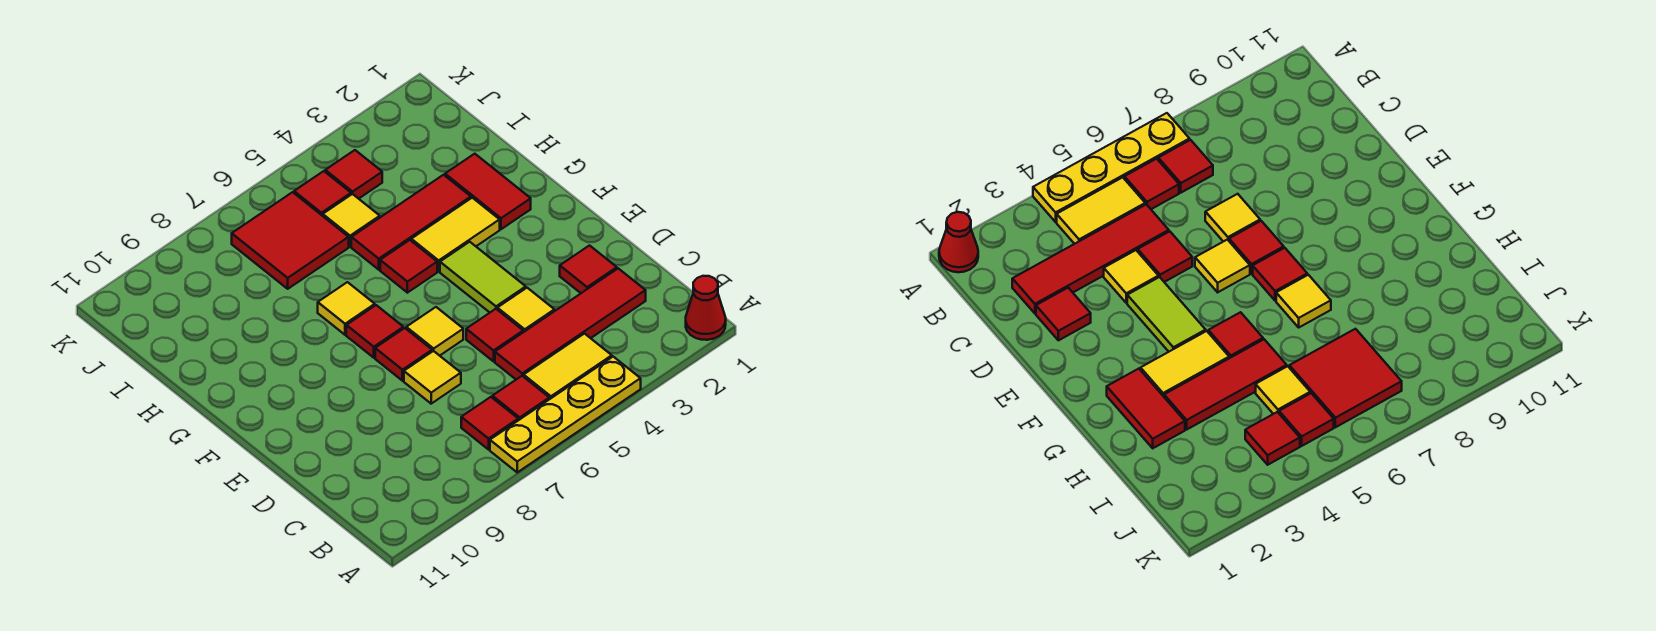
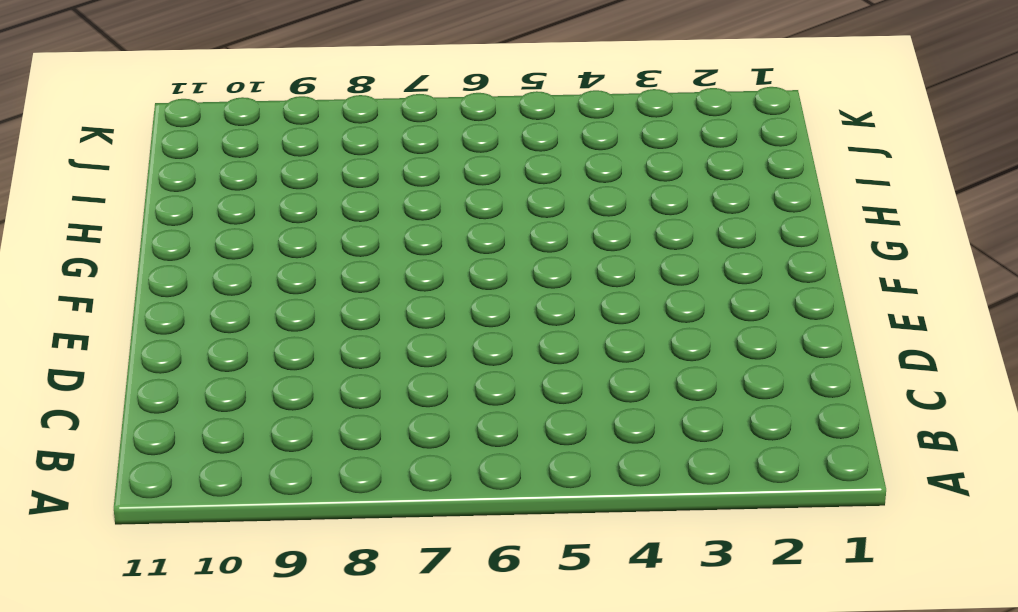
none -> red cone A1 level 1
none -> yellow plate A4:A7 level 1
none -> yellow tile B4:B5 level 1

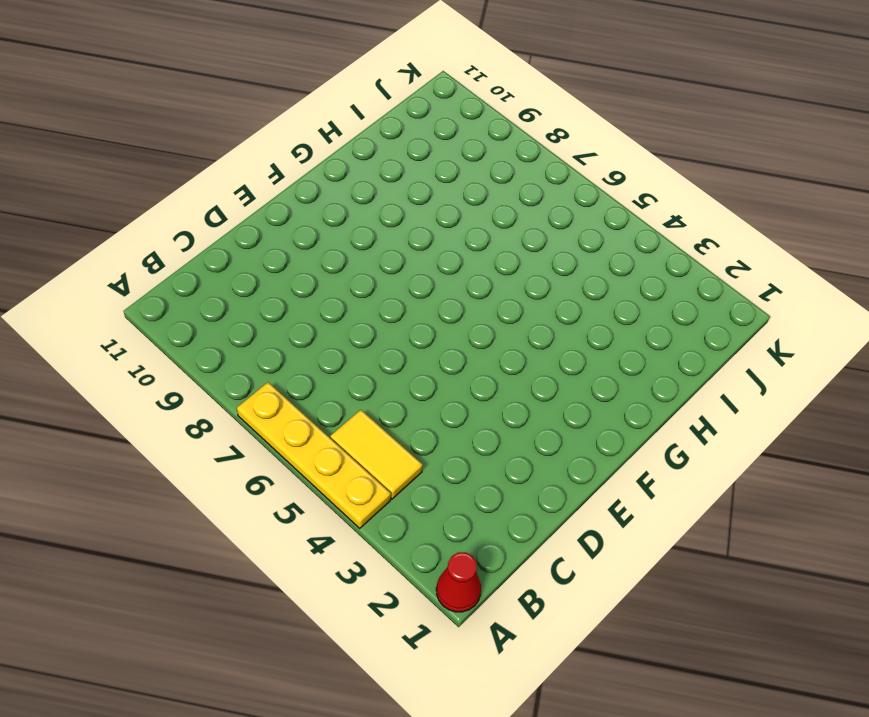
none -> red tile B6 level 1
none -> red tile B7 level 1
none -> red tile C2:C5 level 1

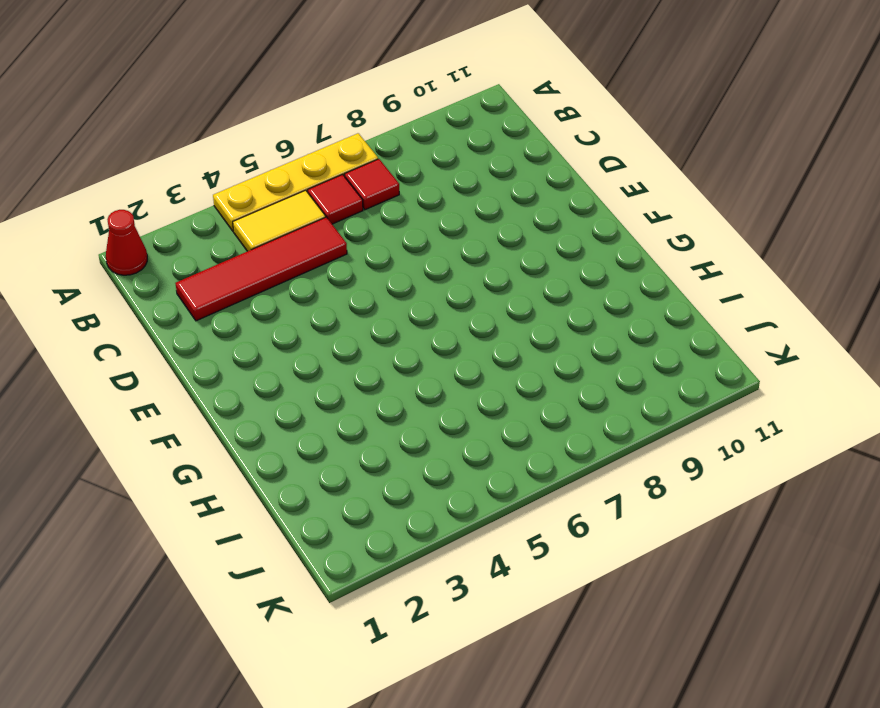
none -> red tile D2 level 1
none -> yellow tile D4 level 1
none -> red tile D5 level 1

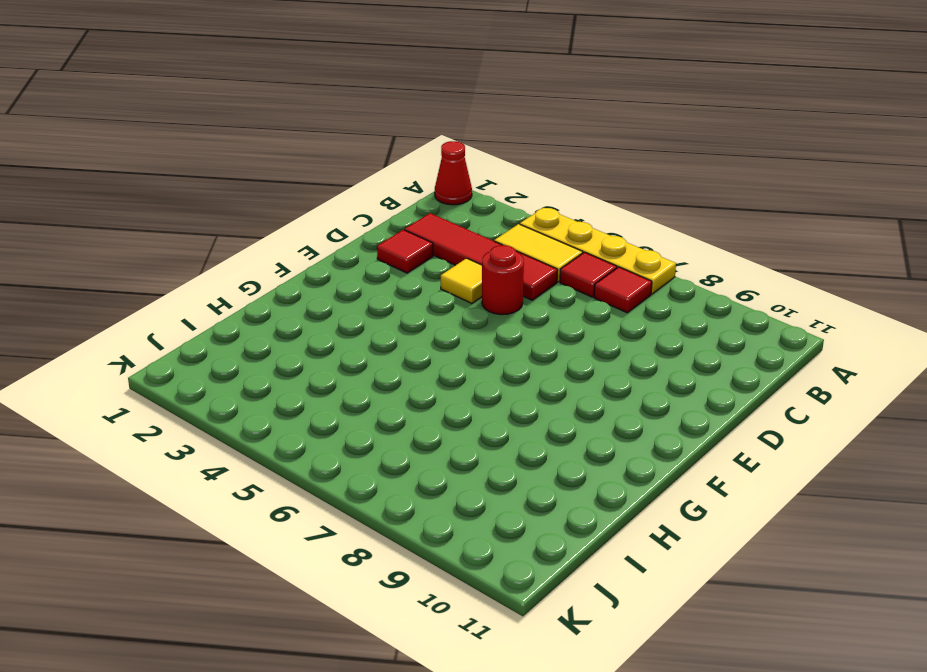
red round brick D5 level 1 -> red tile D5 level 1
none -> yellow tile D7 level 1
none -> lime tile E4:F4 level 1
none -> yellow tile E6 level 1

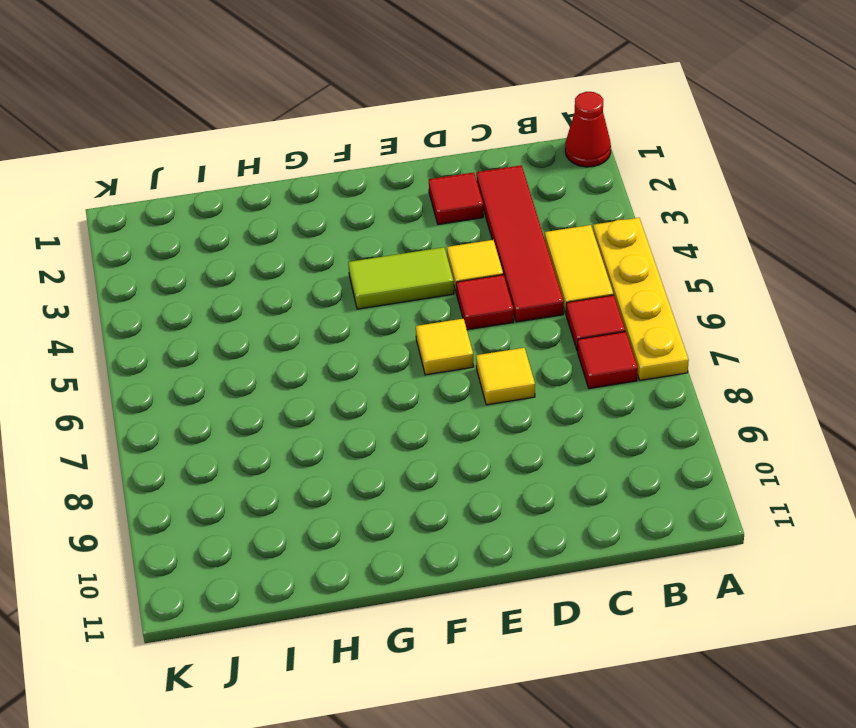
none -> red tile E7 level 1
none -> red tile F7 level 1
none -> red tile G2:H2 level 1

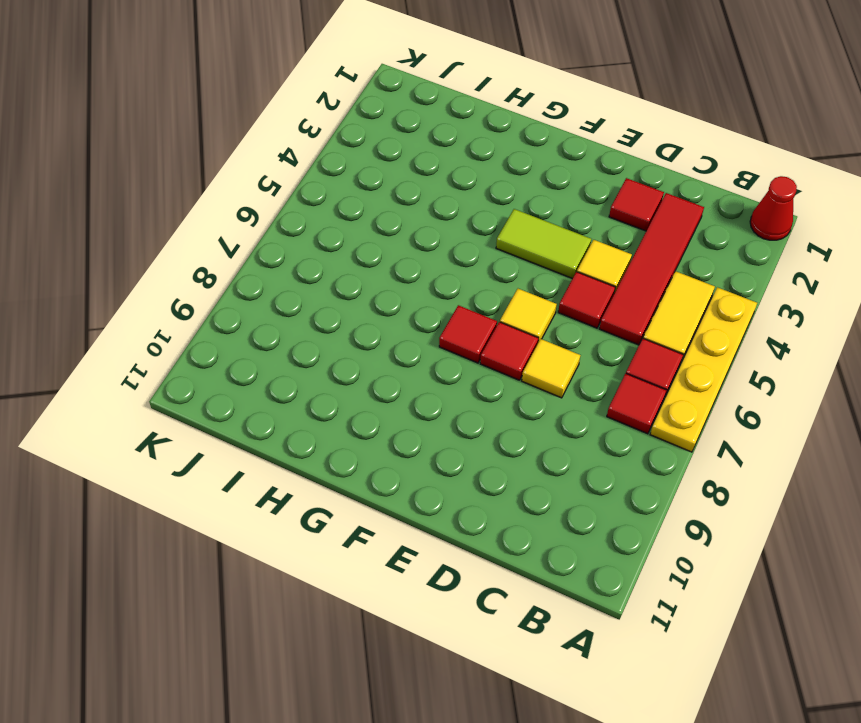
none -> red tile G2:H2 level 1
none -> yellow tile G3:G4 level 1
none -> red tile G5 level 1

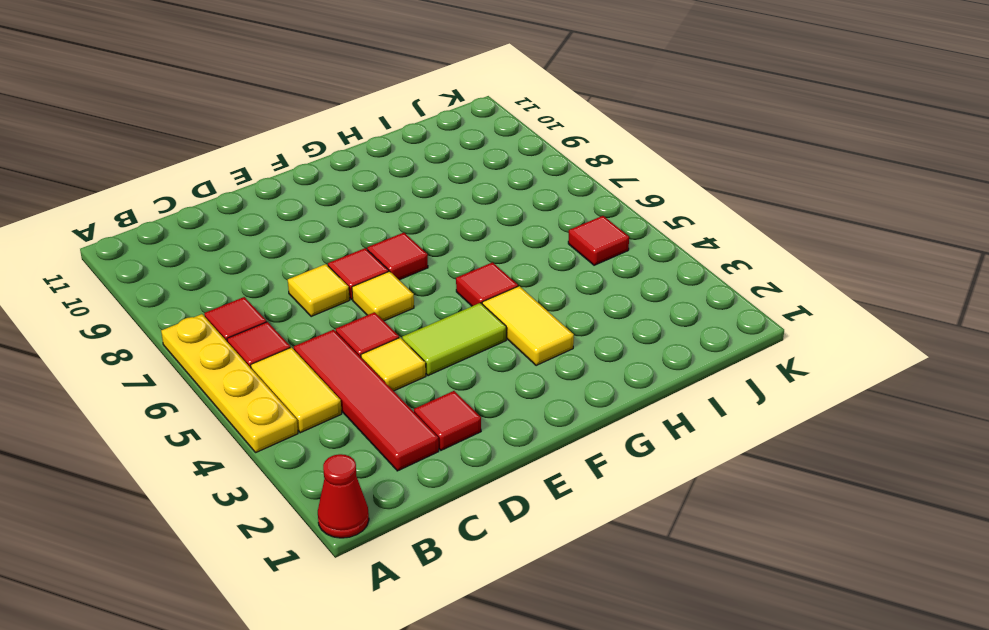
none -> red tile G2:H2 level 1
none -> yellow tile G7 level 1
none -> red tile H3:H5 level 1

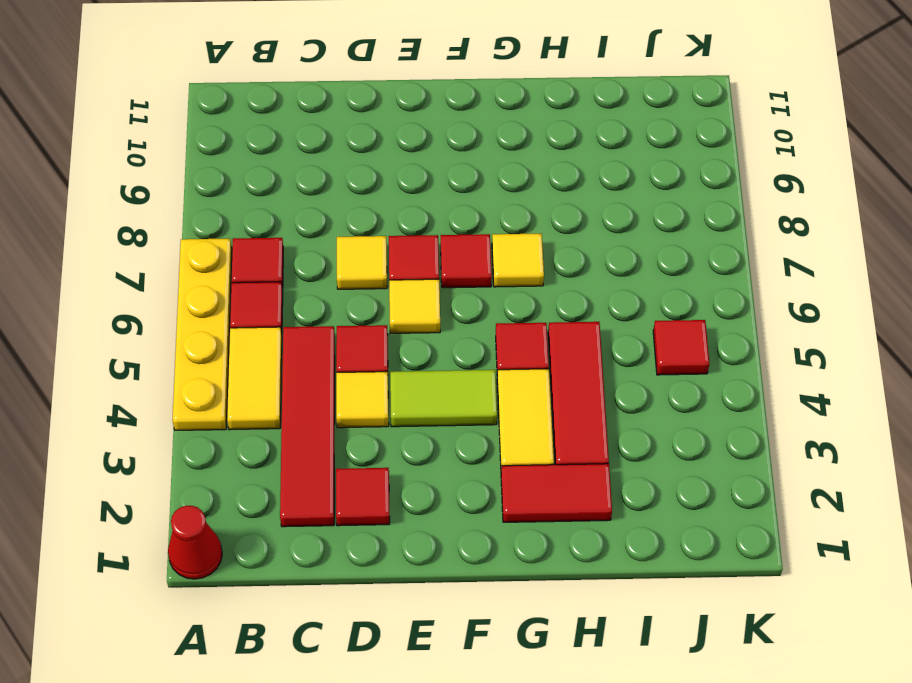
none -> yellow tile I5 level 1
none -> red tile I6:J7 level 1
none -> red tile J4 level 1

